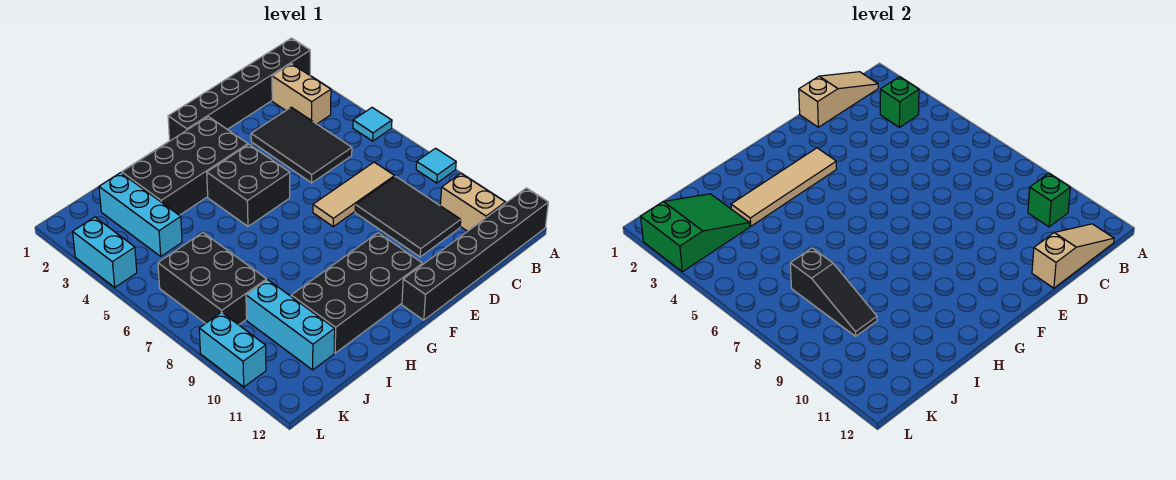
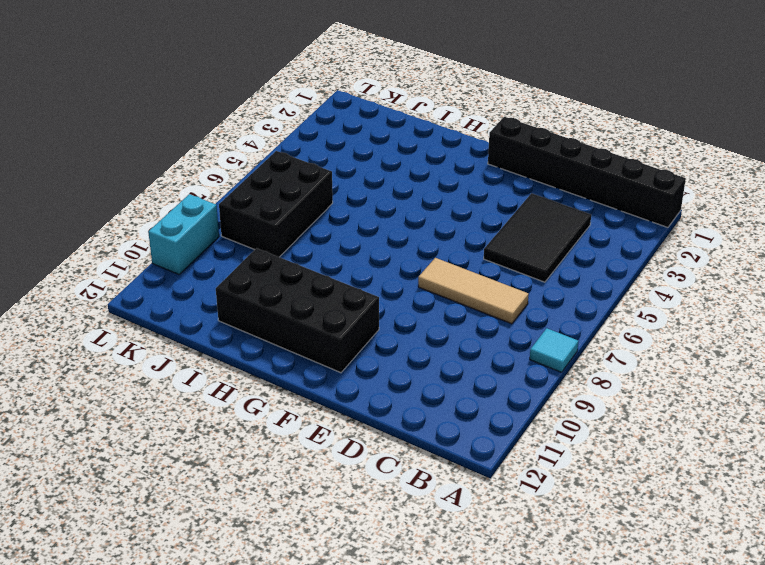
none -> cyan tile A5 level 1
none -> black brick A12:F12 level 1
none -> tan brick B2:B3 level 1

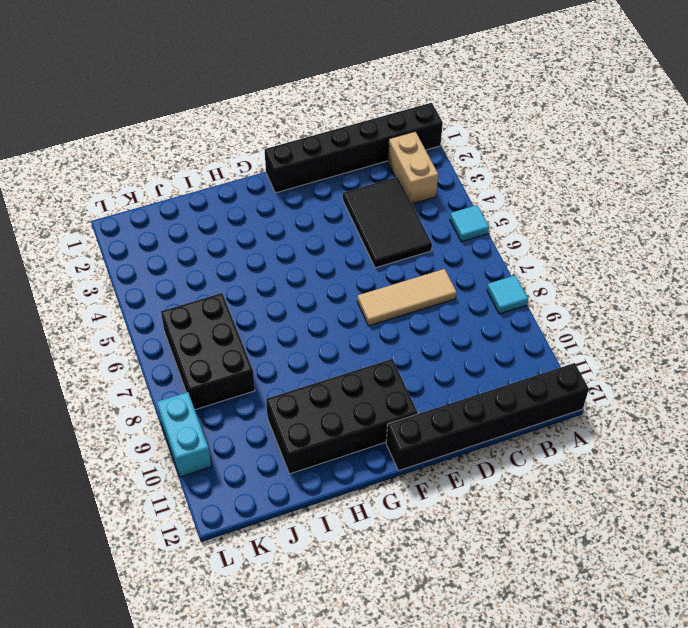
none -> tan brick B10:B11 level 1
none -> black tile C8:D10 level 1
none -> black brick F2:I3 level 1

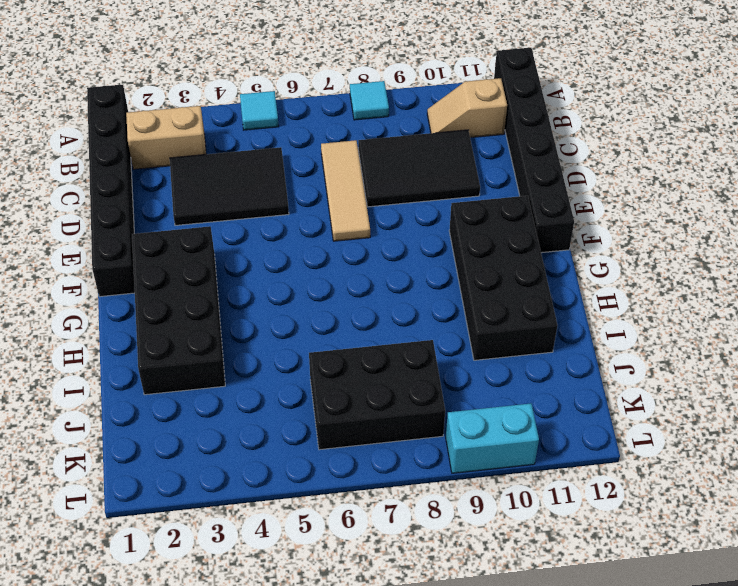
tan slope B10:B11 level 1 top 11 -> tan brick B10:B11 level 1
none -> black brick F4:G5 level 1
none -> cyan brick J2:J4 level 1
none -> cyan brick J9:J11 level 1

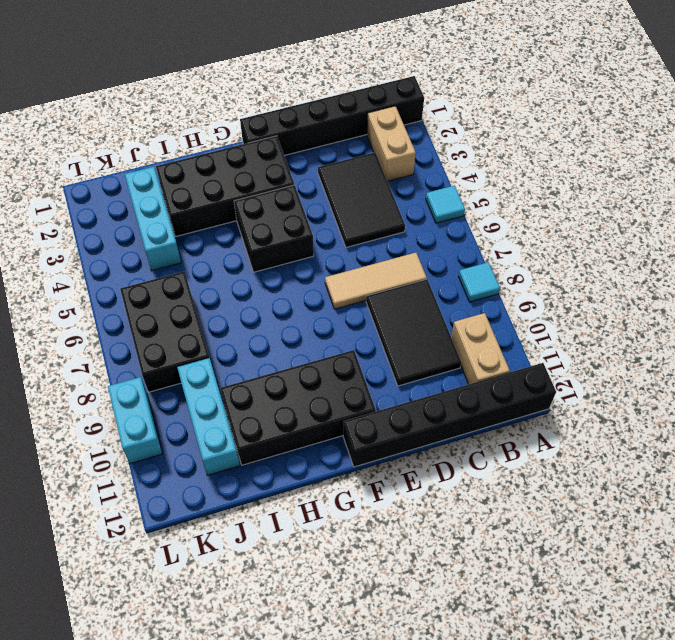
none -> cyan brick L3:L4 level 1
none -> tan slope B1:D1 level 2 top D
none -> green brick B3 level 2

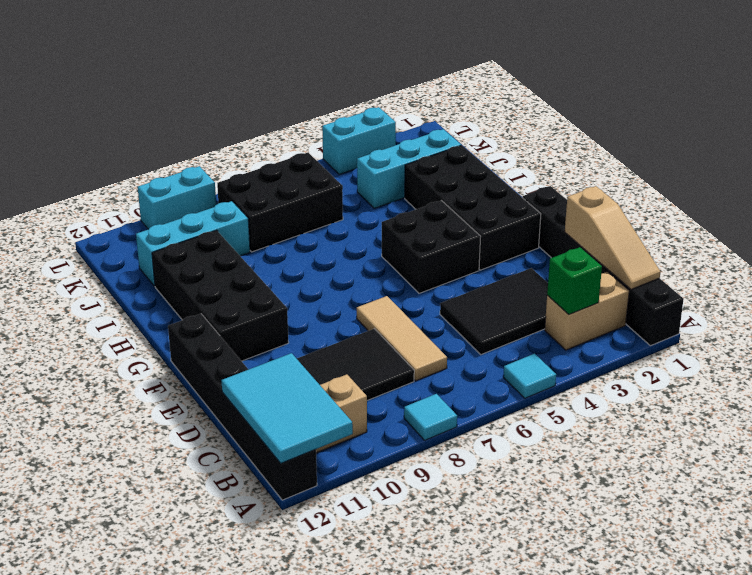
cyan tile A11:C12 level 2 -> tan slope B12:D12 level 2 top D
none -> green brick B10 level 2
none -> tan tile F3:I3 level 2
none -> green slope J2:L3 level 2 top L

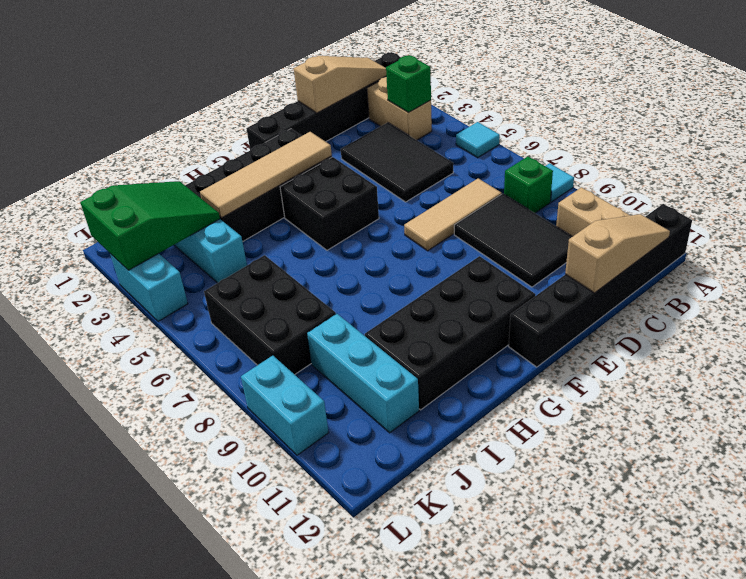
green brick B8 level 1 -> green brick B10 level 2
none -> black slope J7:J9 level 2 top 7

